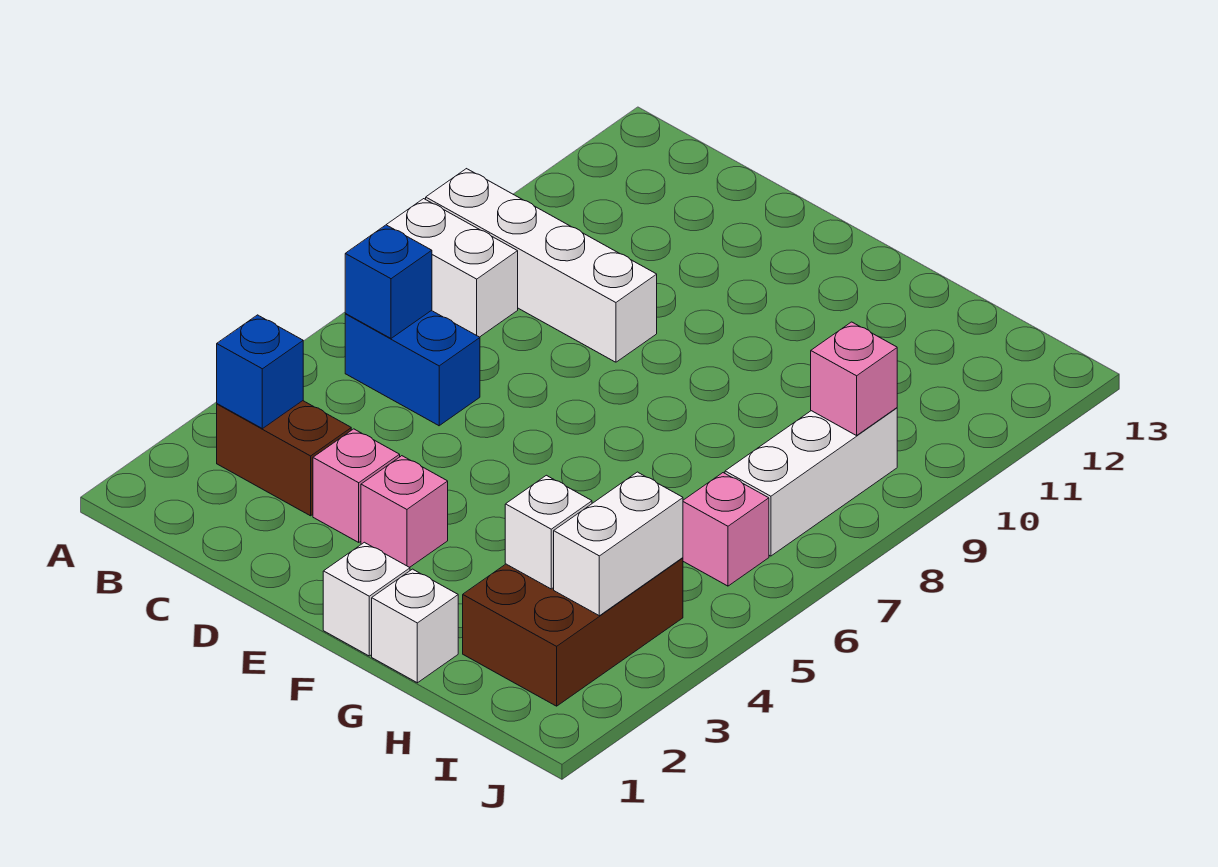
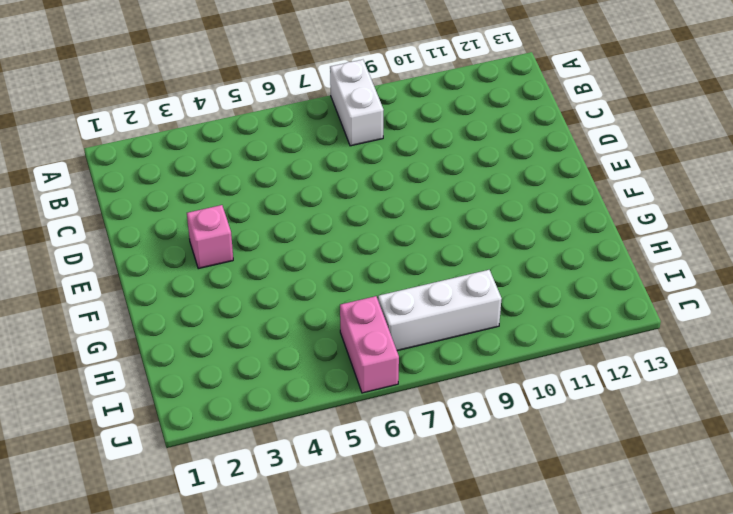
pink brick I6:J6 level 1 -> pink brick I6 level 1
none -> white brick A9:D9 level 1
none -> brown brick B3:C3 level 1
none -> blue brick B6:C6 level 1

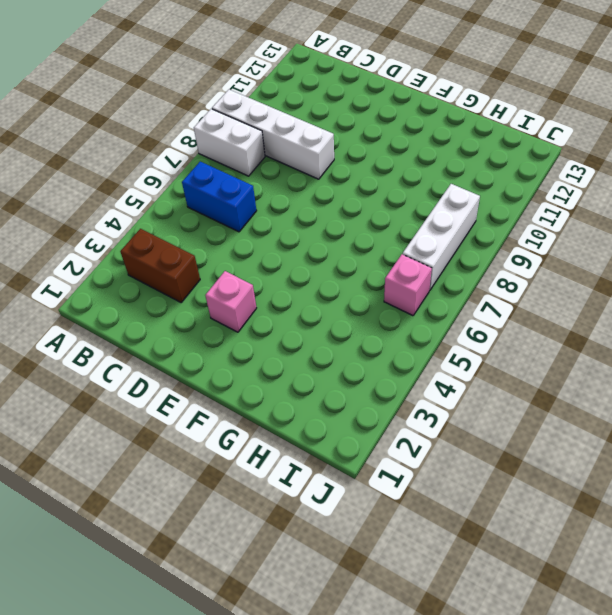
none -> pink brick D3 level 1
none -> white brick F1 level 1
none -> white brick G1 level 1

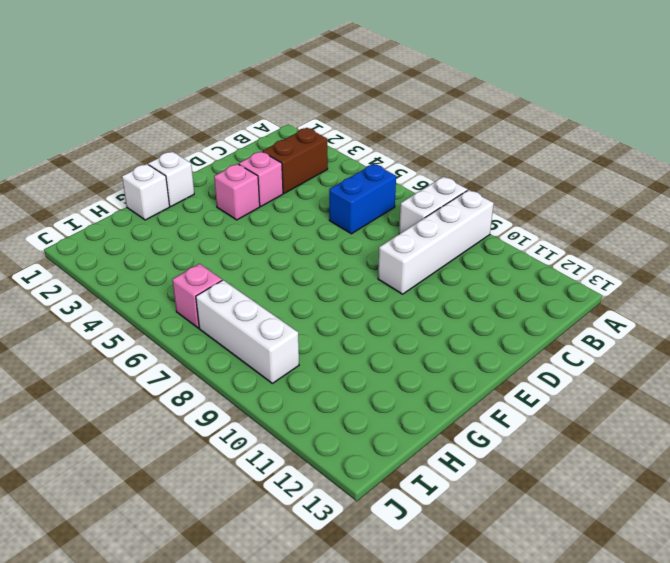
none -> brown brick H2:I4 level 1
none -> blue brick B3 level 2
none -> blue brick B6 level 2

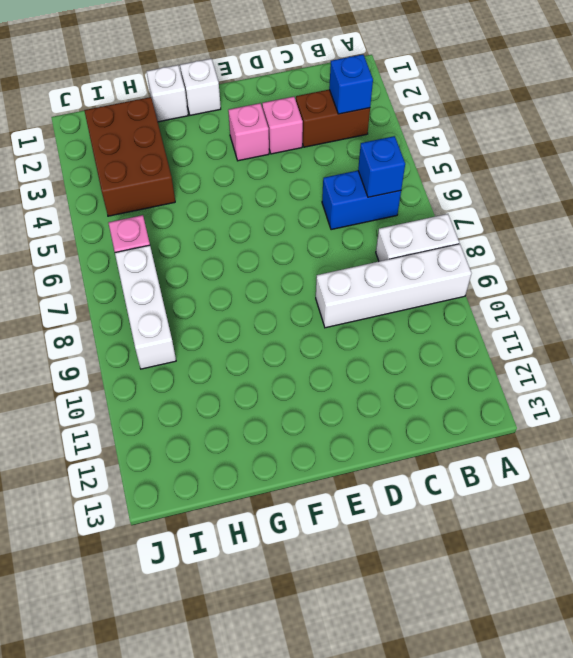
none -> white brick H3 level 2
none -> white brick I3:I4 level 2
none -> pink brick I9 level 2

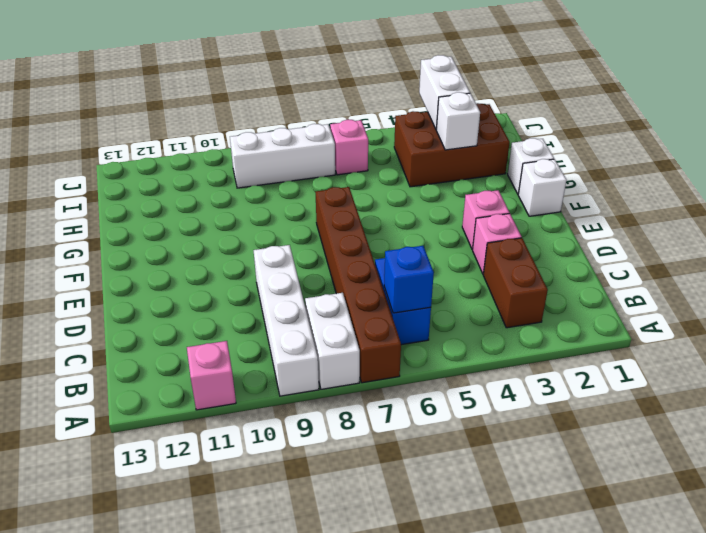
brown brick A7:F7 level 1 -> none
pink brick A11 level 1 -> pink brick I9 level 2
white brick I3:J3 level 2 -> white brick I3:I4 level 2
none -> blue brick B3 level 2

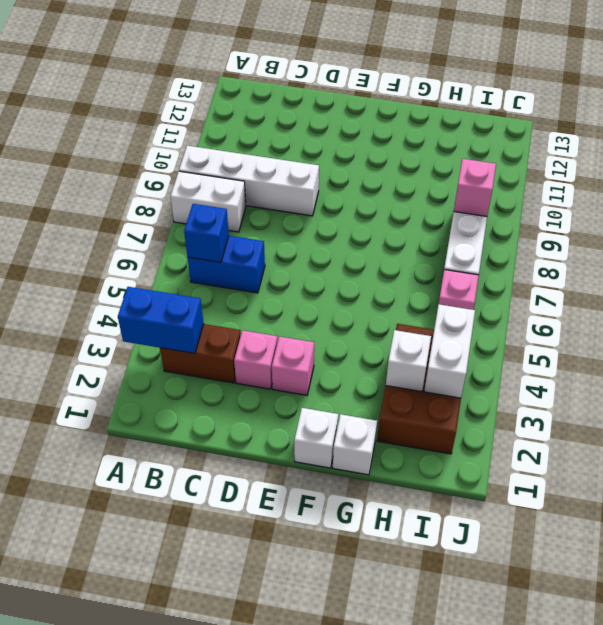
blue brick A3:B3 level 2 -> blue brick B3 level 2

